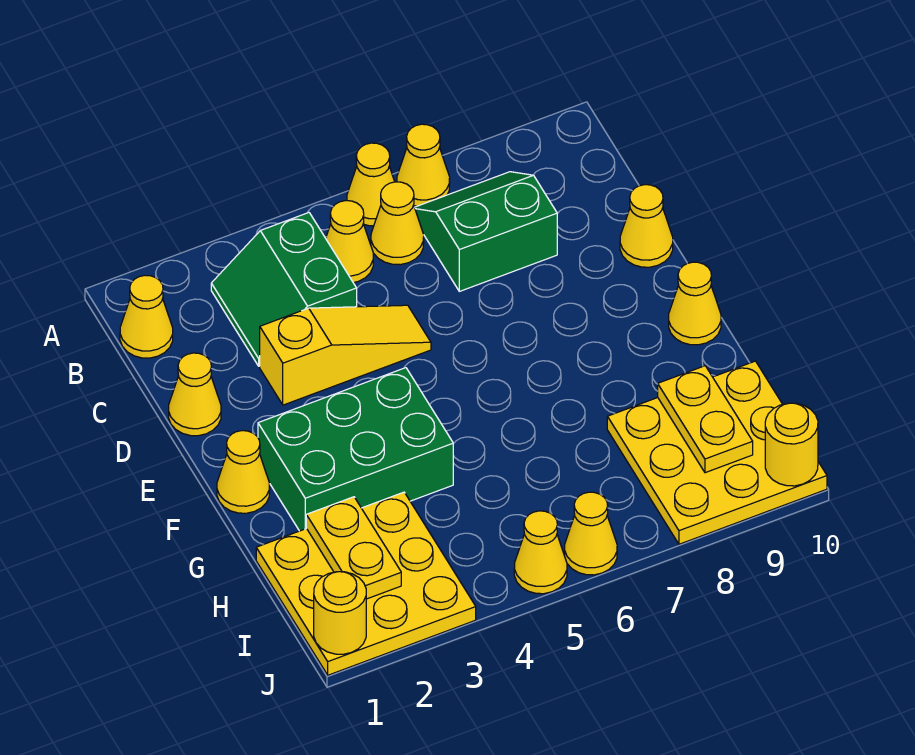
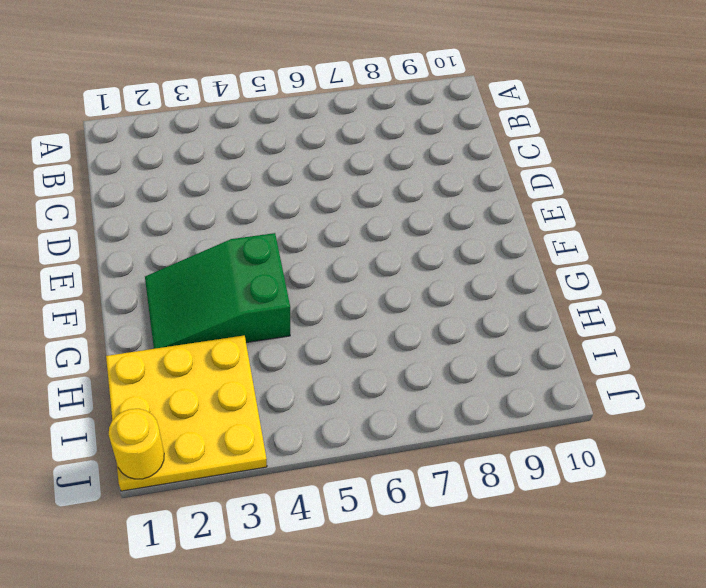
green slope F2:G4 level 1 top 4 -> green brick F2:G4 level 1
none -> yellow cone A6 level 1
none -> yellow cone A7 level 1
none -> yellow cone B1 level 1

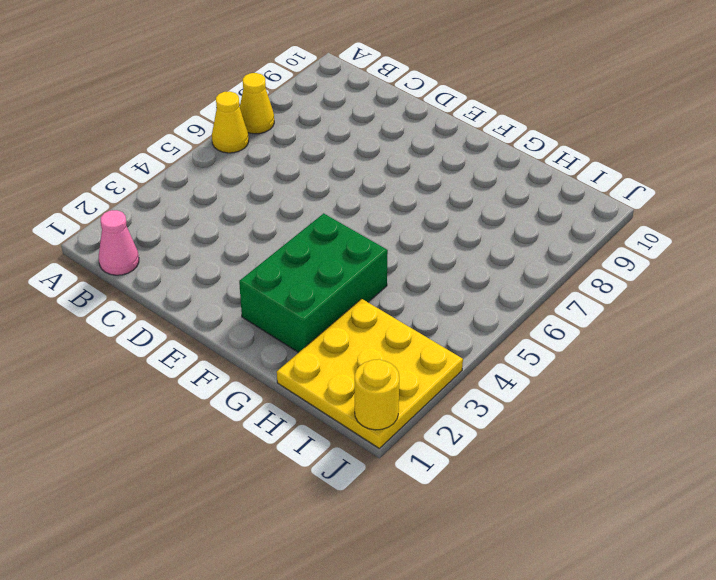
pink cone B1 level 1 -> yellow cone B1 level 1
none -> green slope B3:C4 level 1 top 4
none -> yellow cone B5 level 1
none -> yellow cone B6 level 1

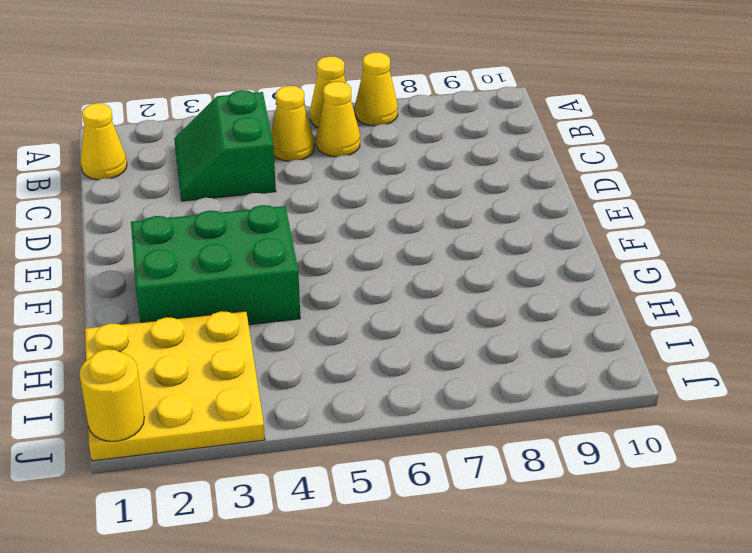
none -> green slope B7:C8 level 1 top C
none -> yellow cone D1 level 1
none -> yellow slope D3:D5 level 1 top 3

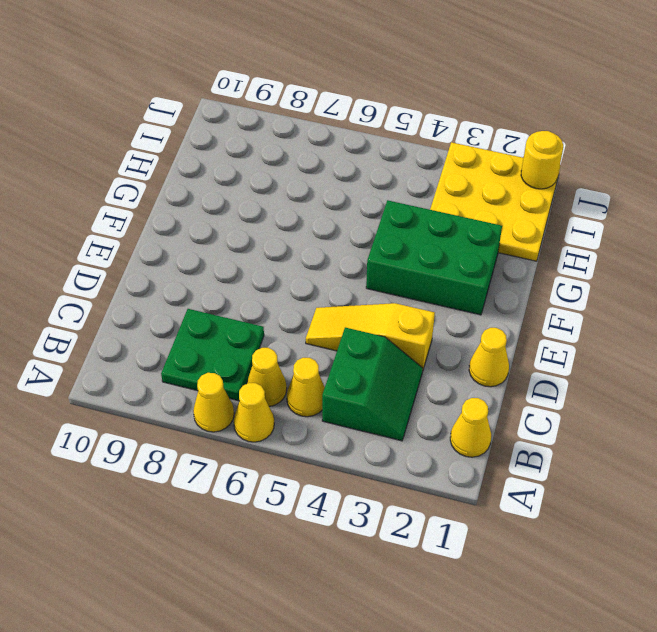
green plate B7:C8 level 1 -> green slope B7:C8 level 1 top C
none -> yellow cone D10 level 1
none -> yellow cone F1 level 1
none -> yellow cone F10 level 1

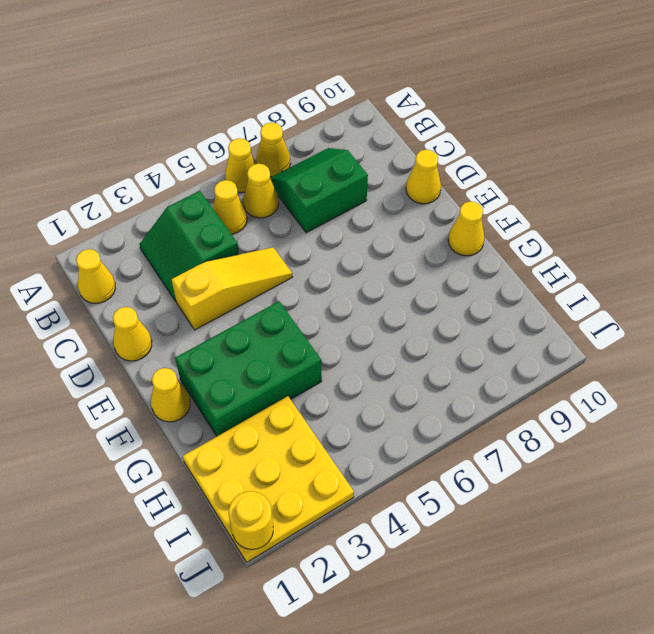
none -> yellow plate H8:J10 level 1
none -> yellow cone J5 level 1
none -> yellow cone J6 level 1

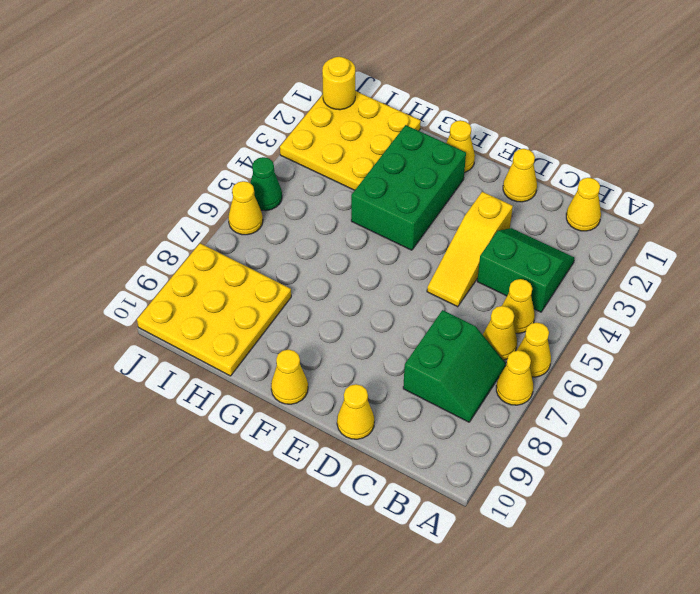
green cone J5 level 1 -> yellow cone J5 level 1
none -> yellow plate H2:I2 level 2
none -> yellow plate H9:I9 level 2
none -> yellow round brick J10 level 2

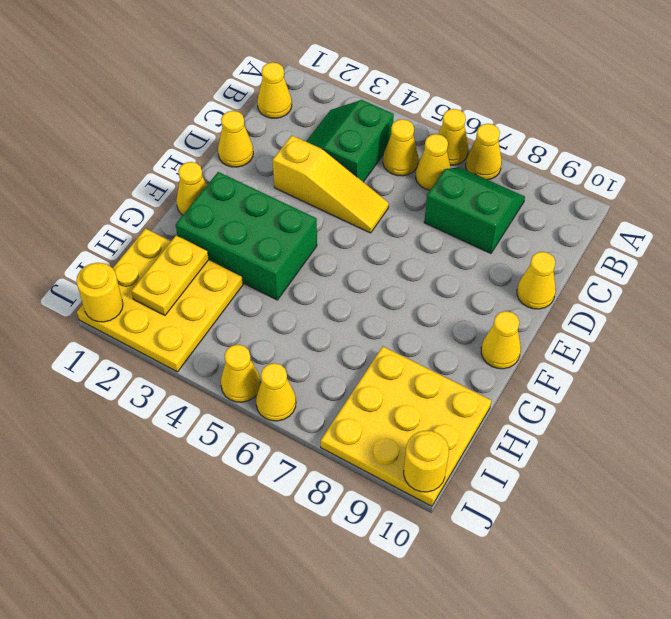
none -> yellow plate H9:I9 level 2

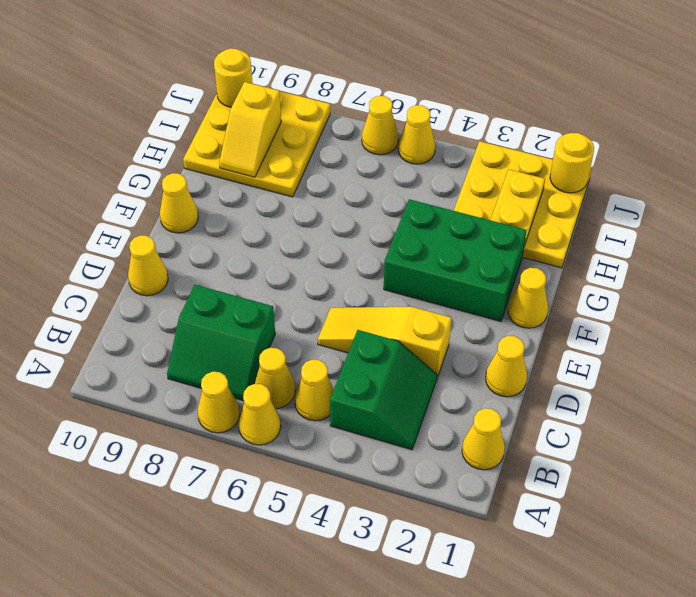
yellow slope H9:I9 level 2 top I -> yellow plate H9:I9 level 2

